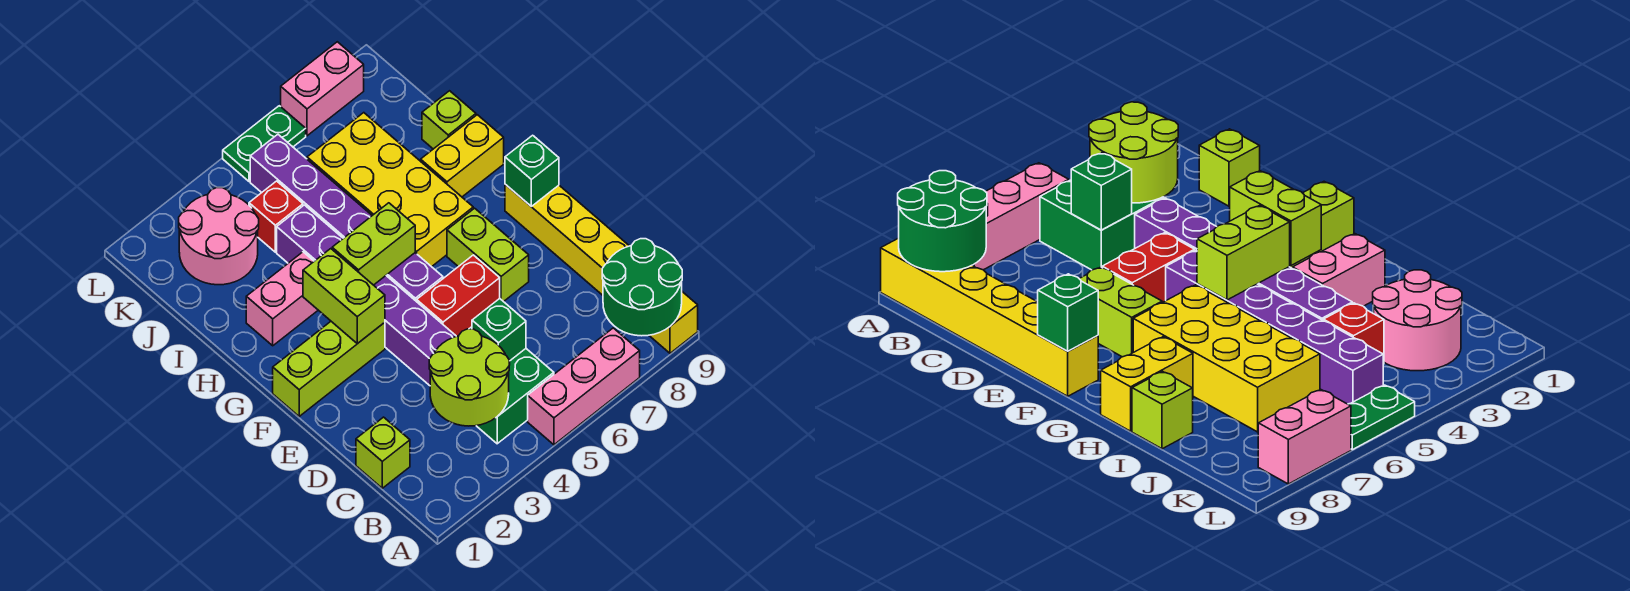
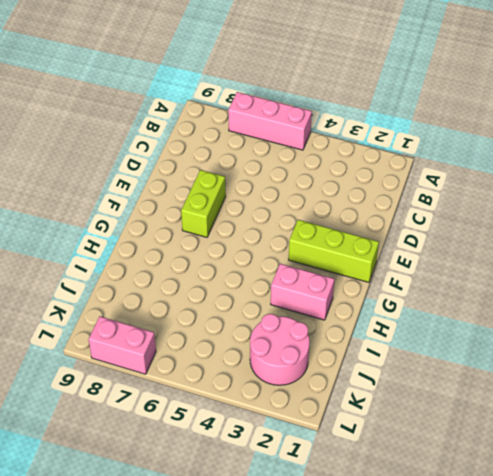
none -> yellow brick A9:F9 level 1
none -> green brick B4:C5 level 1
none -> lime brick C1 level 1

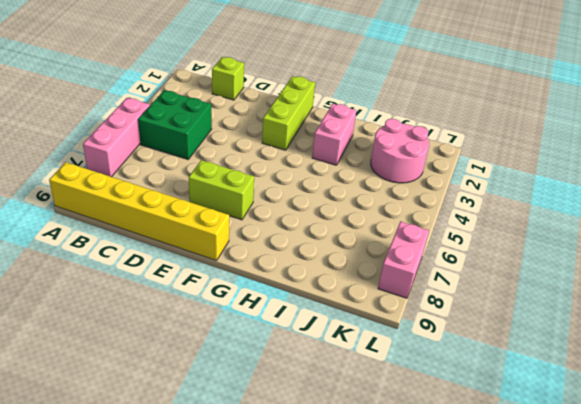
none -> purple brick D4:I4 level 1
none -> red brick E5:E6 level 1
none -> purple brick F5:K5 level 1

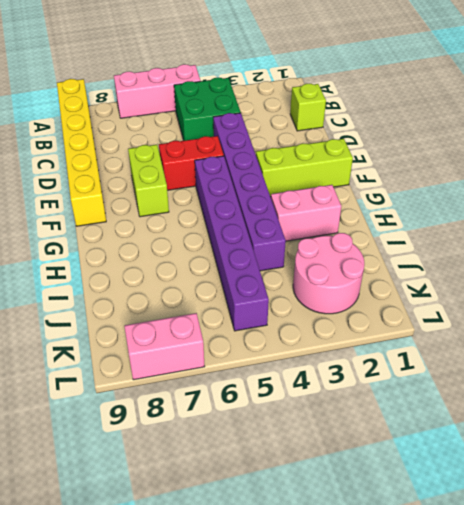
none -> yellow brick G6:J7 level 1
none -> yellow brick H8:H9 level 1
none -> lime brick I9 level 1

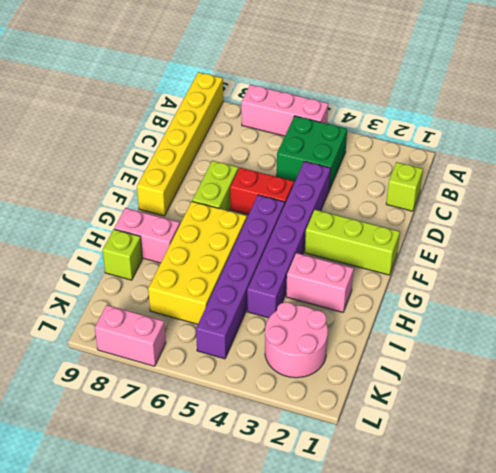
pink brick H8:H9 level 1 -> yellow brick H8:H9 level 1
none -> red brick J4 level 1
none -> green plate L5:L6 level 1
none -> green round brick A8:B9 level 2

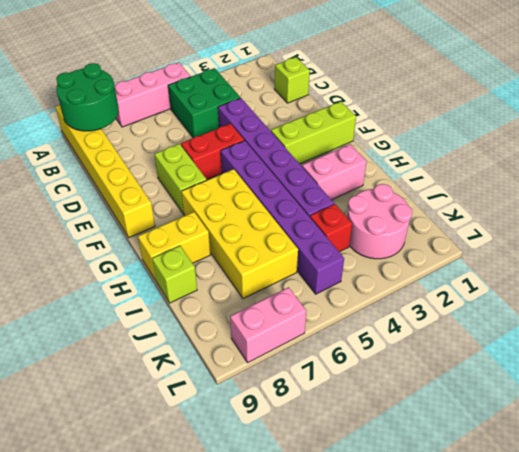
none -> green plate L5:L6 level 1
none -> lime round brick B3:C4 level 2
none -> green brick C5 level 2

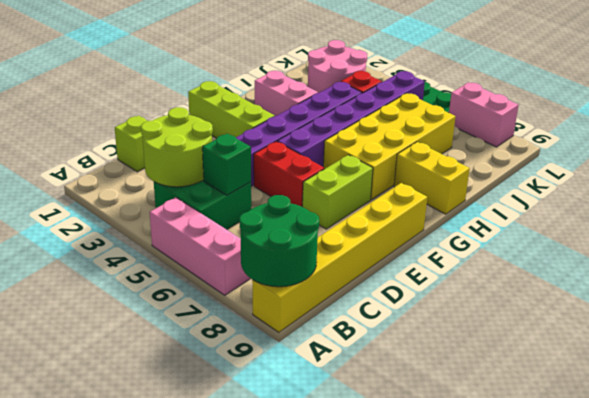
none -> lime brick I9 level 1
none -> lime brick F3:G3 level 2
none -> green brick F9 level 2

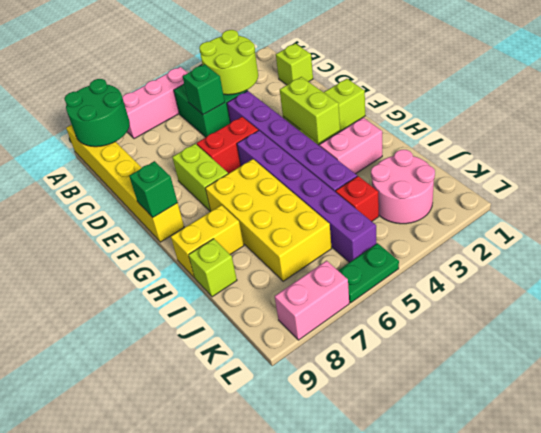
none -> lime brick G4:G5 level 2

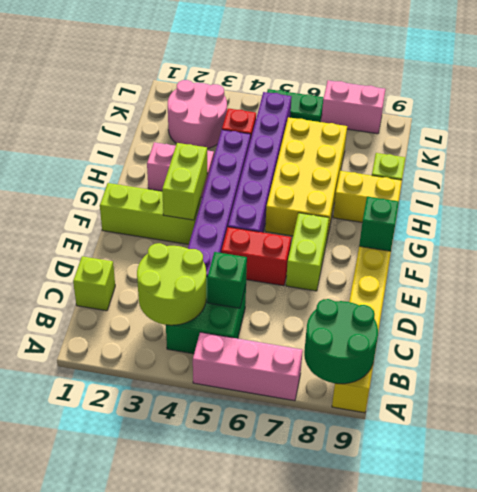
none -> lime brick G4:G5 level 2

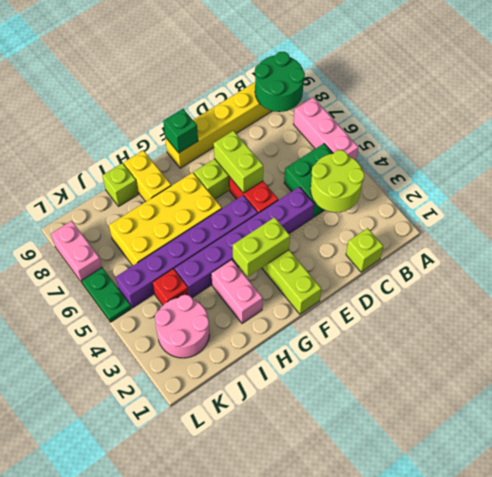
lime brick E6:E7 level 2 -> lime brick G4:G5 level 2
none -> green brick C5 level 2

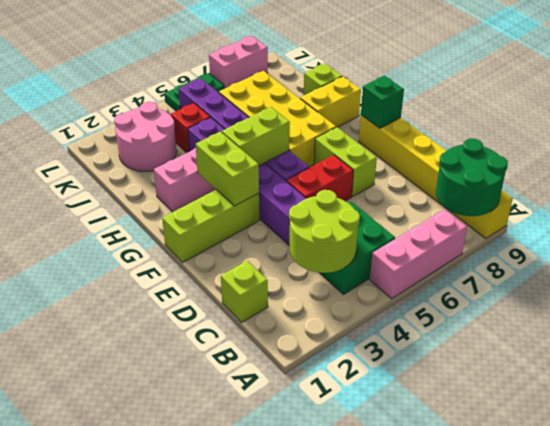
none -> green brick C5 level 2

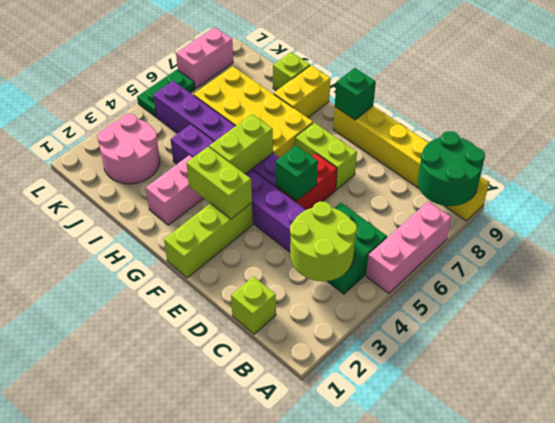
green brick E5 level 2 -> green brick C5 level 2
none -> red brick J4 level 1

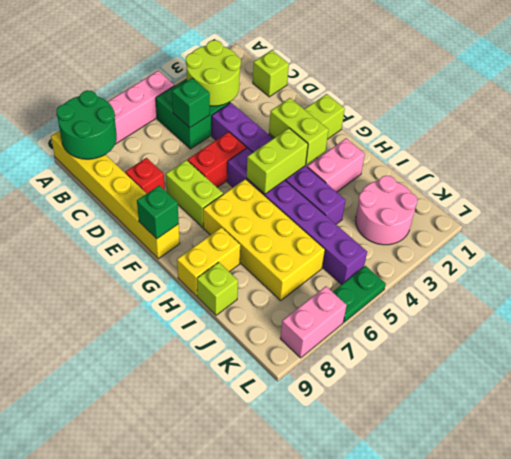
red brick D8 level 1 -> red brick J4 level 1

